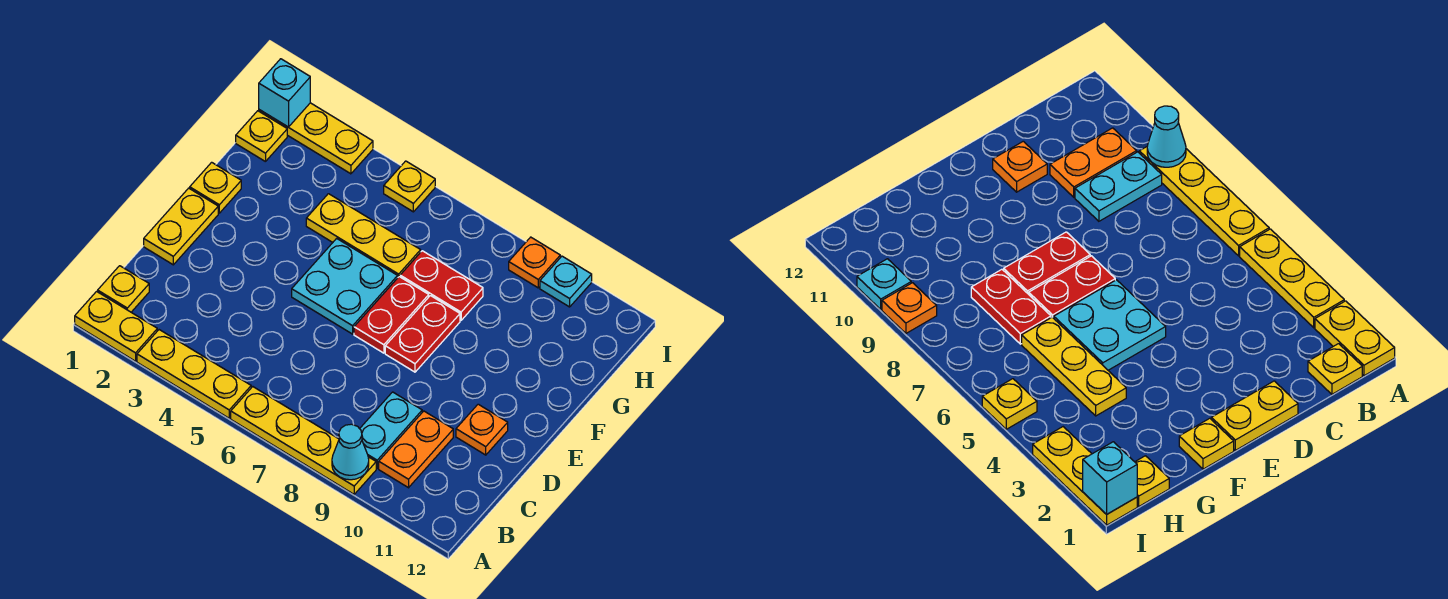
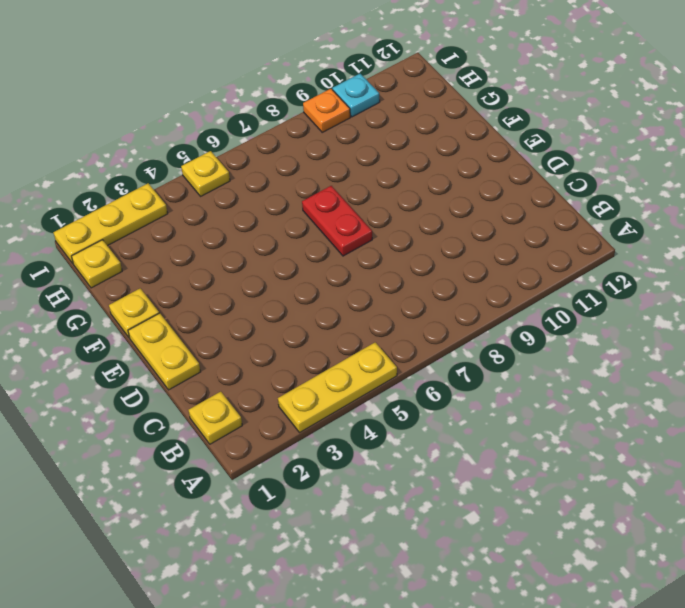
none -> yellow plate A1:A2 level 1
none -> yellow plate A6:A9 level 1
none -> cyan plate B9:C9 level 1

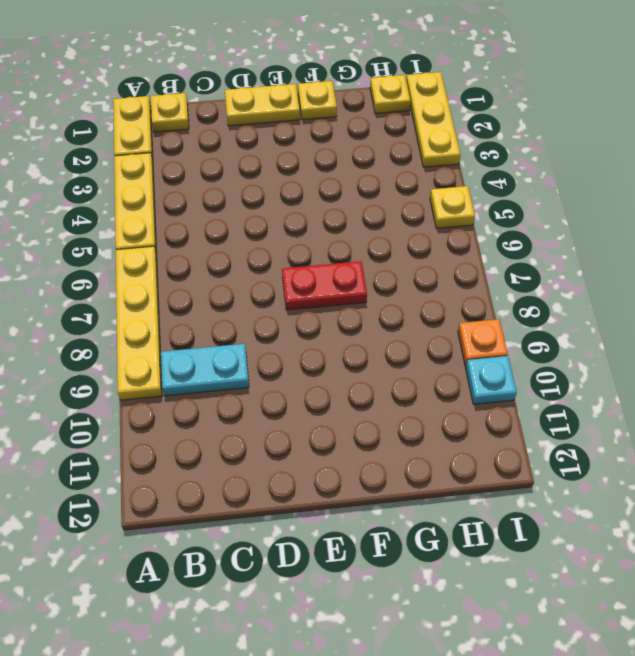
none -> orange plate B10:C10 level 1
none -> orange plate D11 level 1
none -> cyan plate E5:F6 level 1

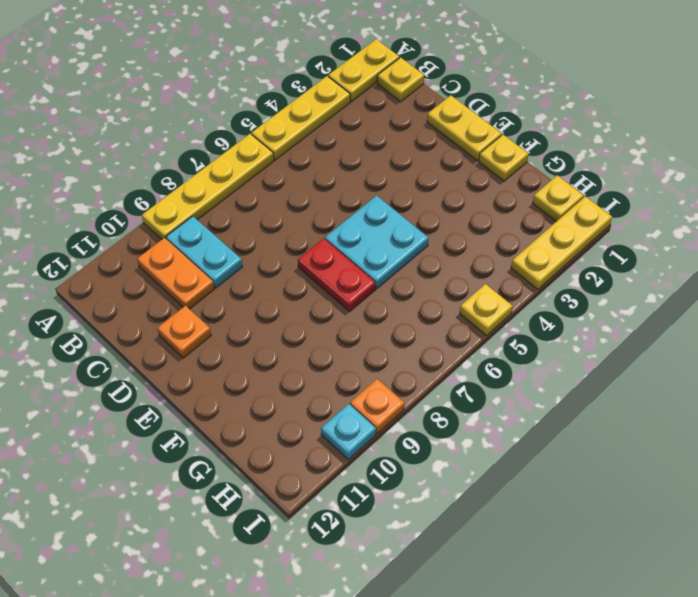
none -> red plate E8:F8 level 1
none -> yellow plate G4:G6 level 1
none -> red plate G7:G8 level 1

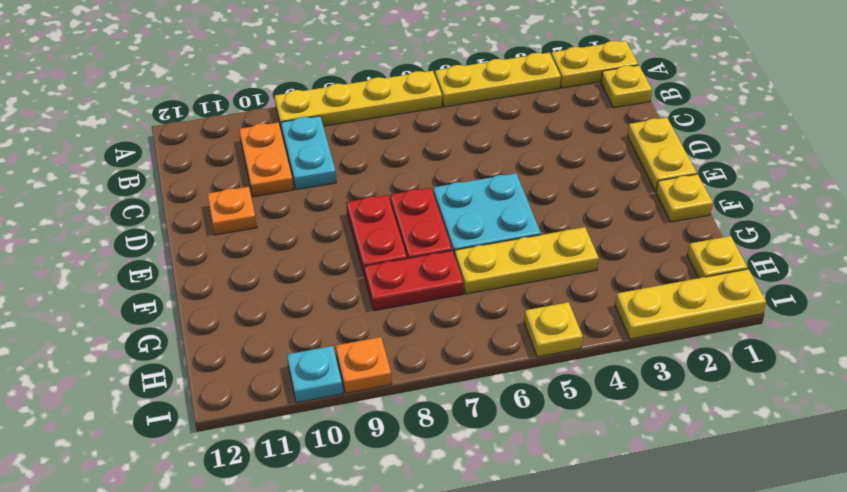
none -> cyan cone A9 level 2
none -> cyan brick I1 level 2

